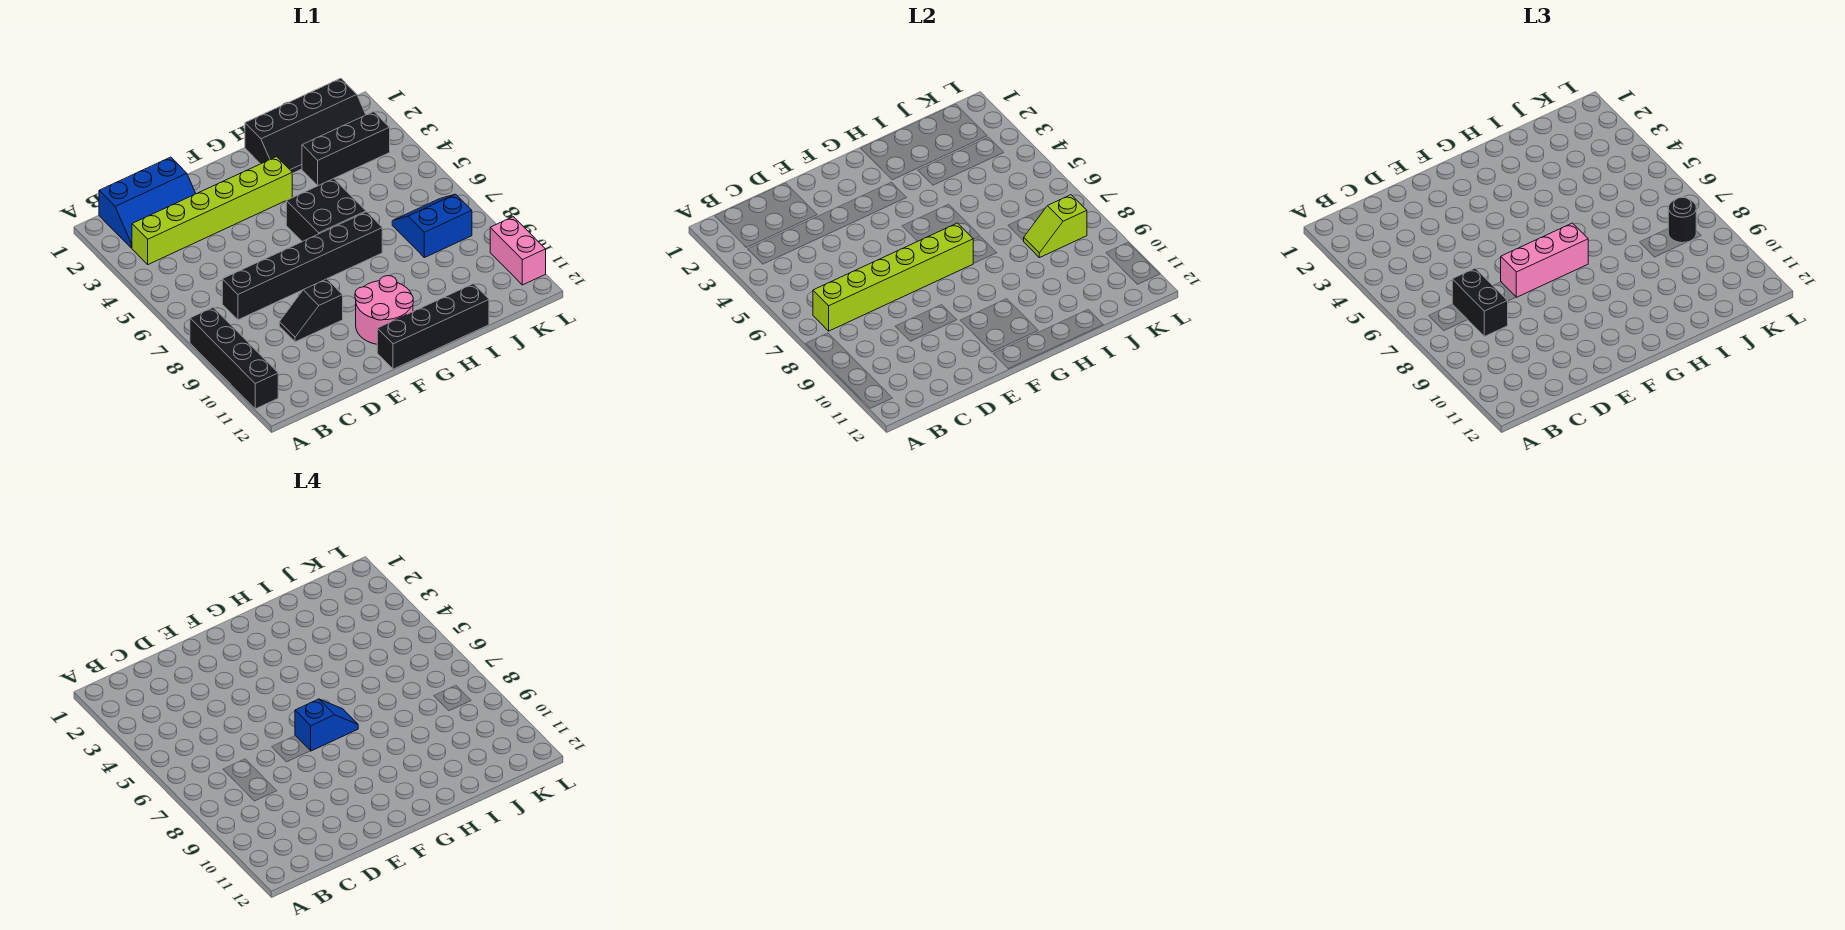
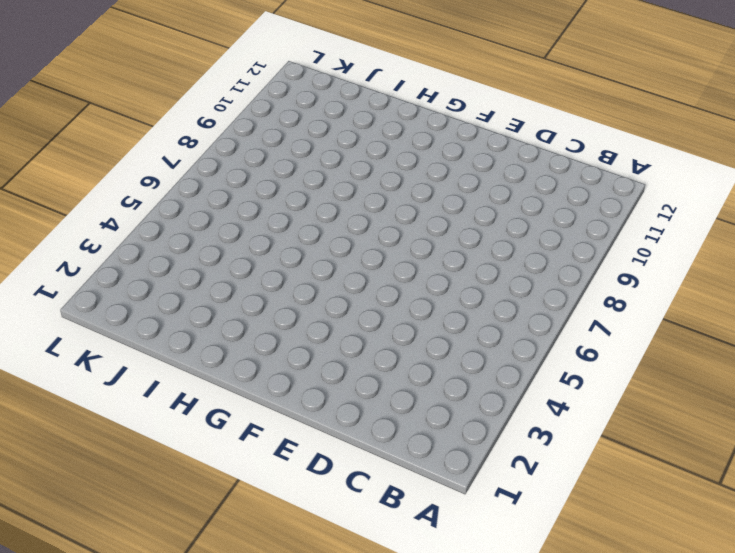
none -> black brick A8:A11 level 1
none -> blue slope B1:D2 level 1 top 1
none -> lime brick B3:G3 level 1

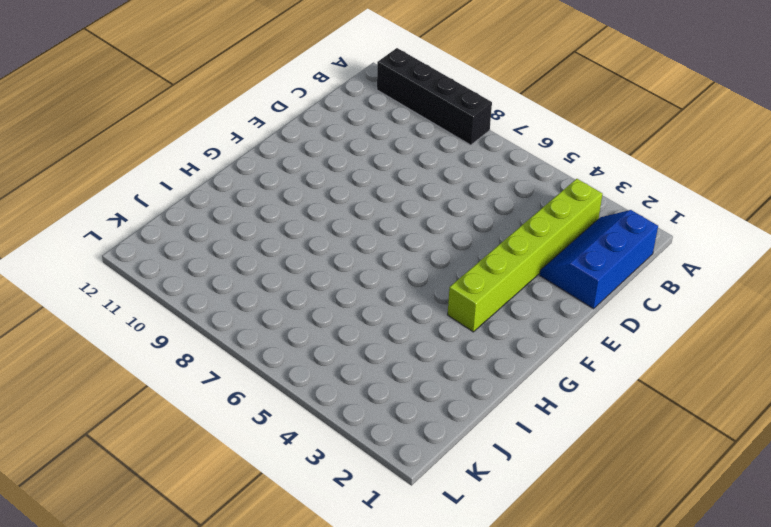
none -> black brick C7:H7 level 1
none -> black slope D9:E9 level 1 top E
none -> pink round brick F10:G11 level 1

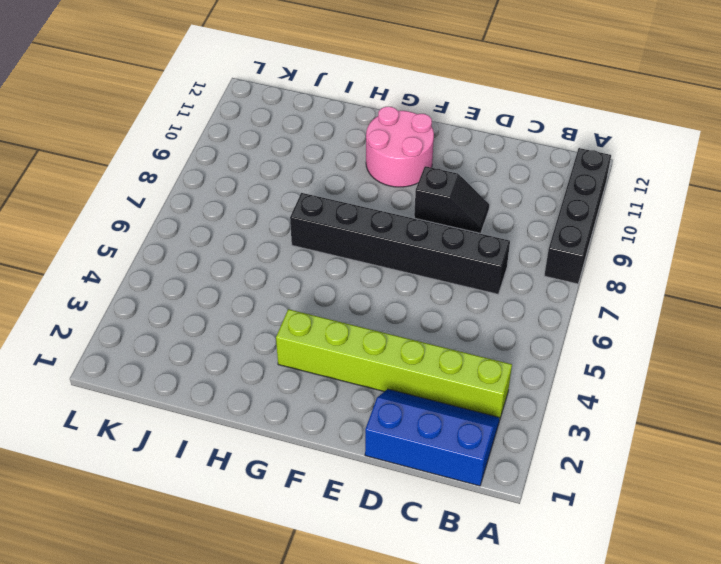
none -> black brick F12:I12 level 1
none -> black brick G5:H6 level 1
none -> black slope H1:K2 level 1 top 1

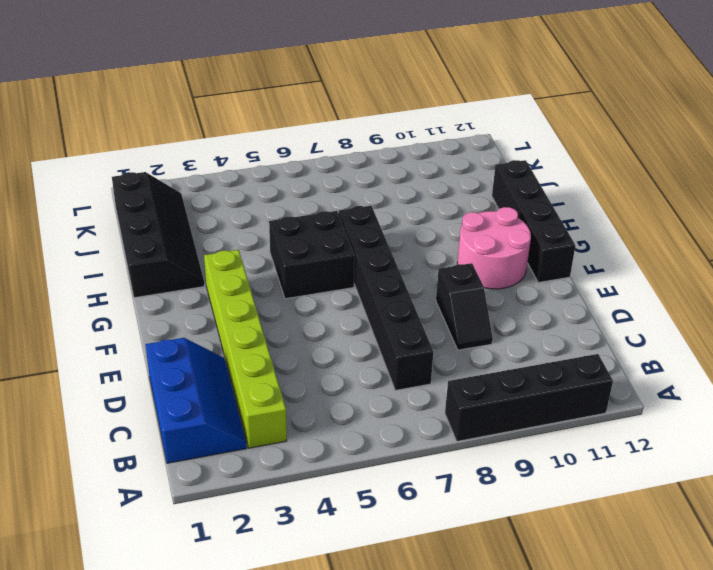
none -> black brick I3:K3 level 1
none -> blue slope J7:K8 level 1 top 8
none -> pink brick L10:L11 level 1

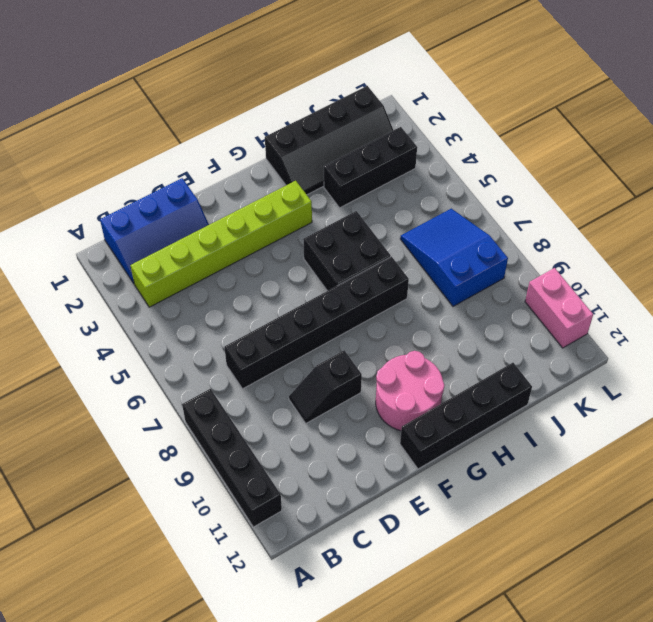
blue slope J6:K8 level 1 top 8 -> blue slope J7:K8 level 1 top 8
none -> lime brick B7:G7 level 2
none -> lime slope J8:K8 level 2 top K
none -> black brick C7:C8 level 3

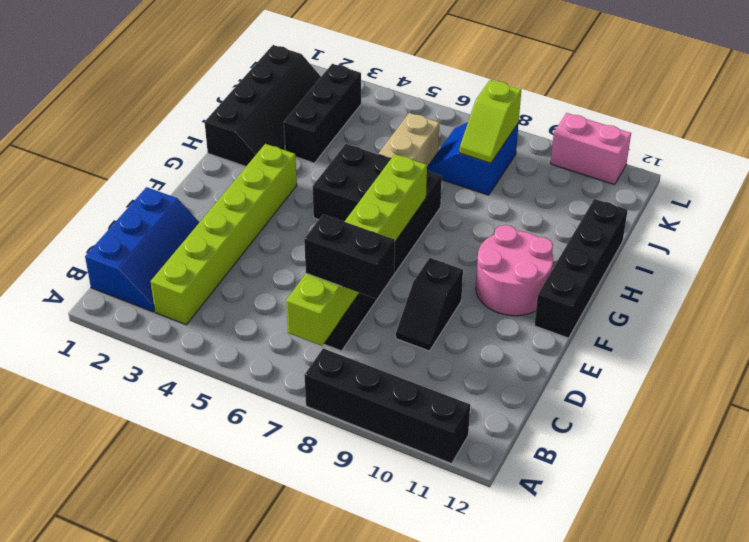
tan brick I6:J6 level 1 -> none
none -> pink brick E7:G7 level 3
none -> black round brick K8 level 3
none -> blue slope F7:G7 level 4 top F

